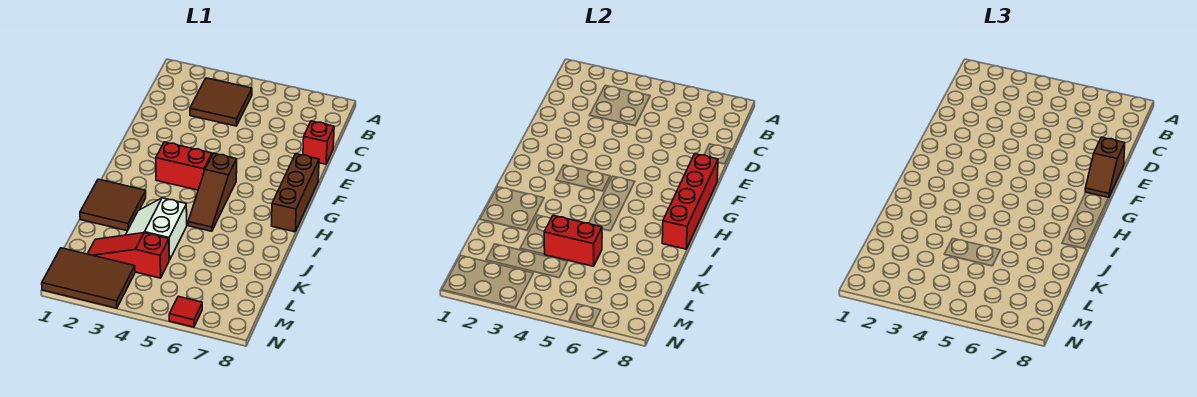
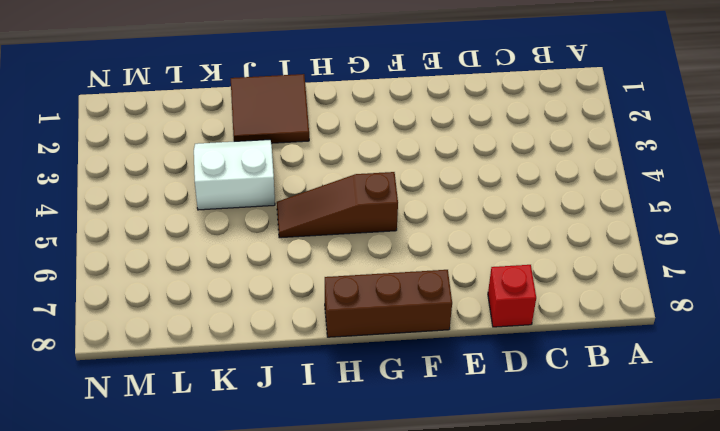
none -> brown tile B3:C4 level 1
none -> red brick G3:G4 level 1
none -> red slope L2:L4 level 1 top 4

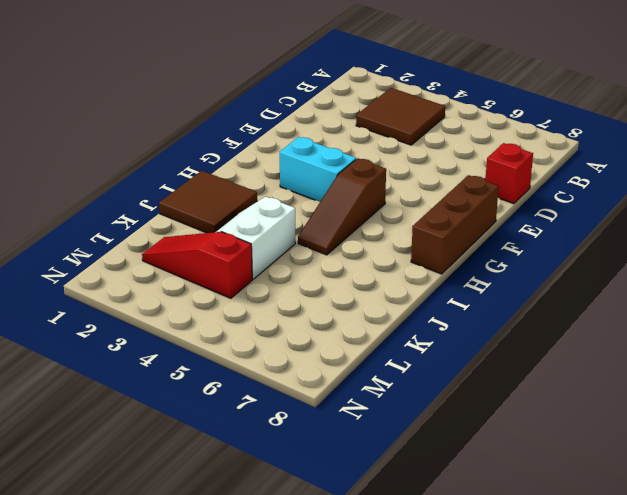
cyan brick G3:G4 level 1 -> red brick G3:G4 level 1
none -> brown tile M1:N3 level 1
none -> red tile N6 level 1
none -> red brick F8:I8 level 2

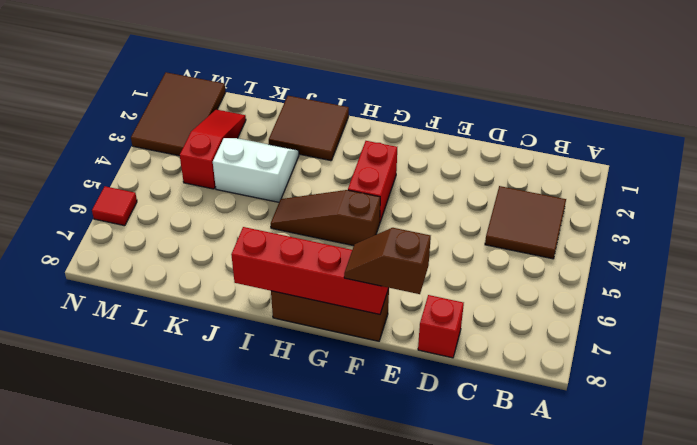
none -> red brick K4:K5 level 2

